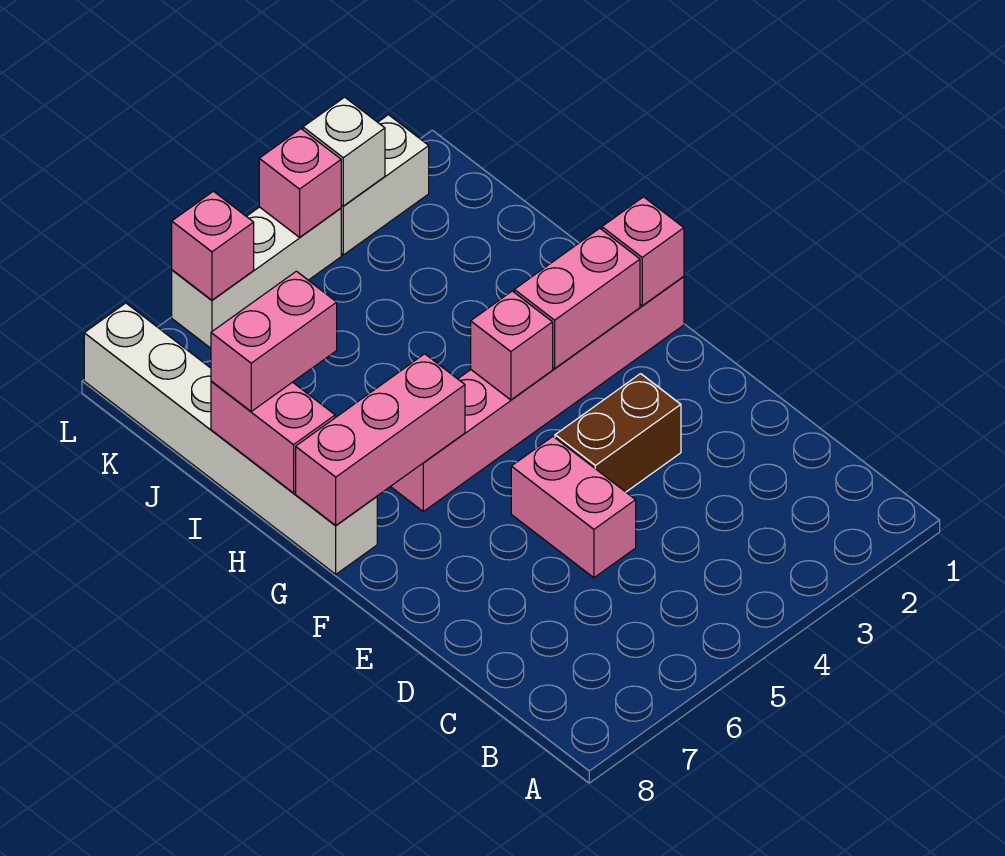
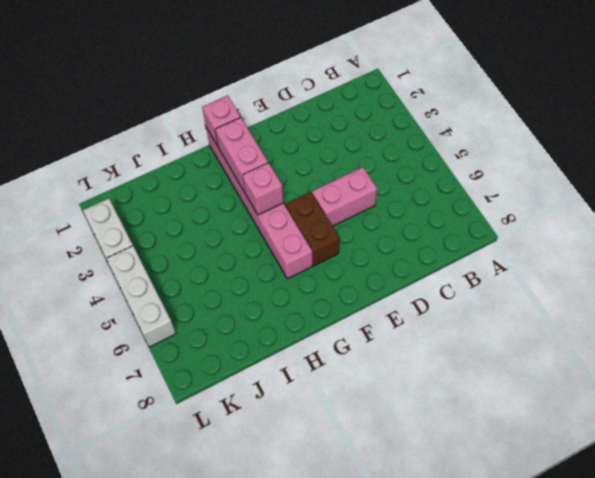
brown brick F5:F6 level 1 -> brown brick E3:E4 level 1
none -> white brick G8:L8 level 1
none -> pink brick G6:G8 level 2
none -> pink brick H8:I8 level 2

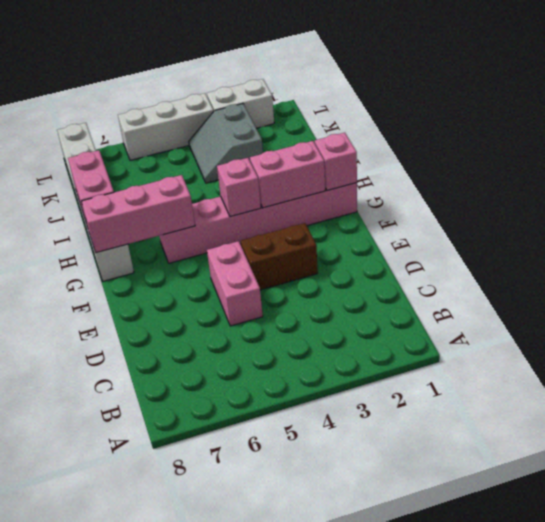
grey slope J3:K4 level 1 top 3 -> none
none -> white brick L3 level 2
none -> pink brick L4 level 2
none -> pink brick L6 level 2

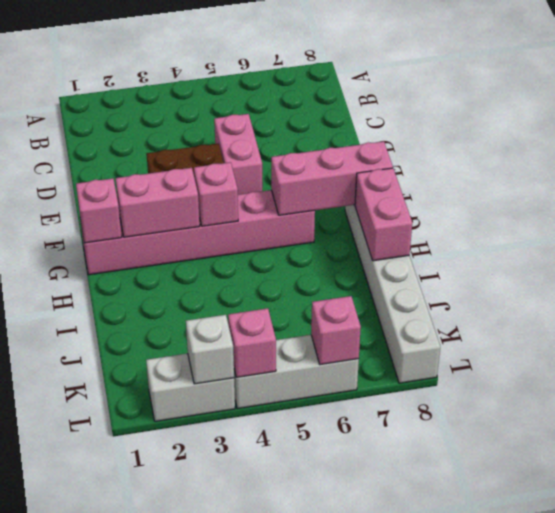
none -> pink brick I7:I8 level 3

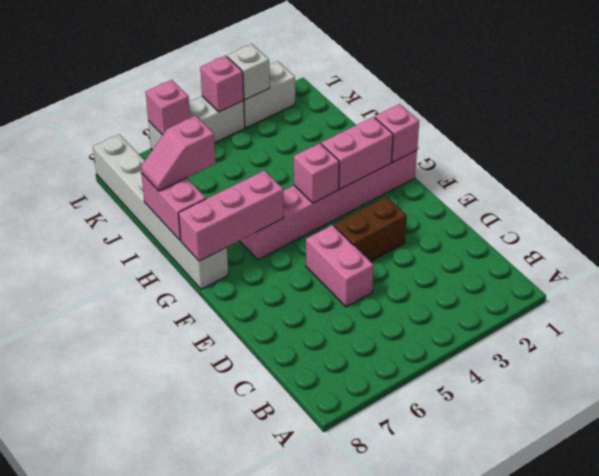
pink slope I7:I8 level 3 top 7 -> pink brick I7:I8 level 3

